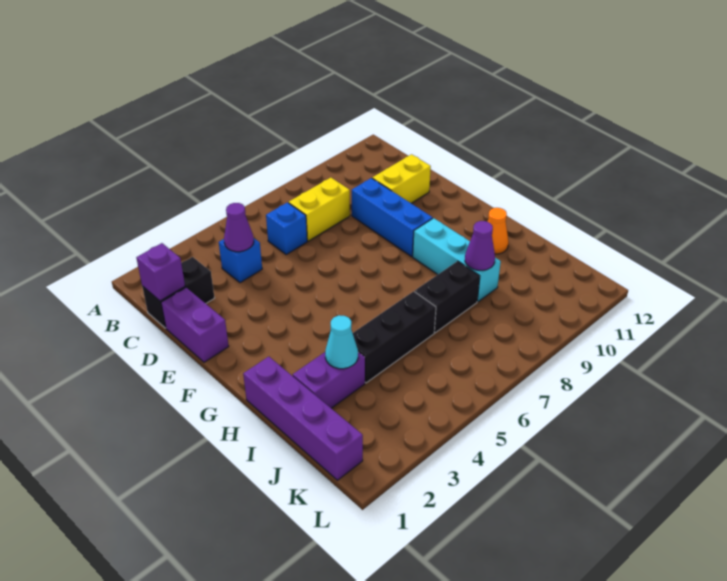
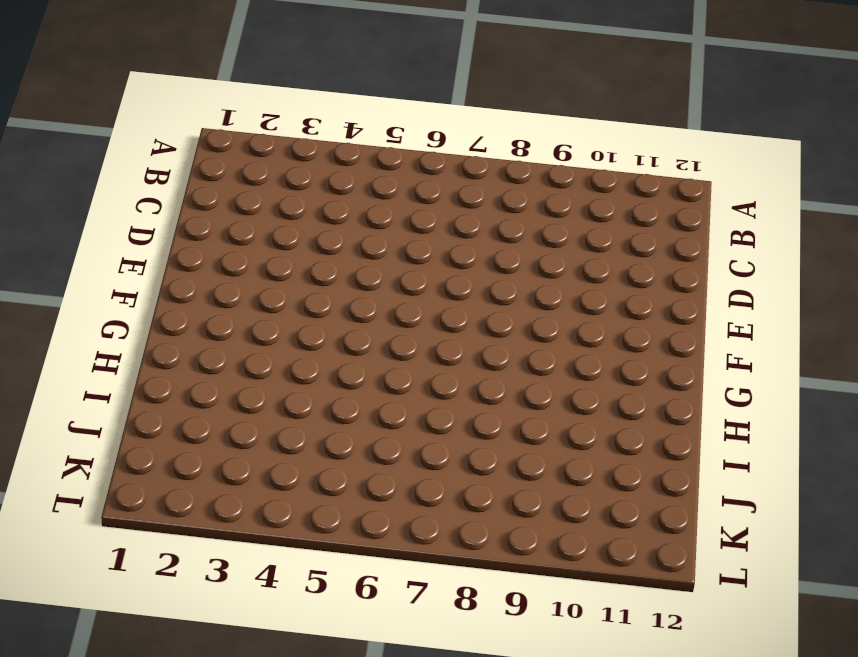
none -> black brick C1:C2 level 1
none -> blue brick C4 level 1
none -> blue brick C6 level 1

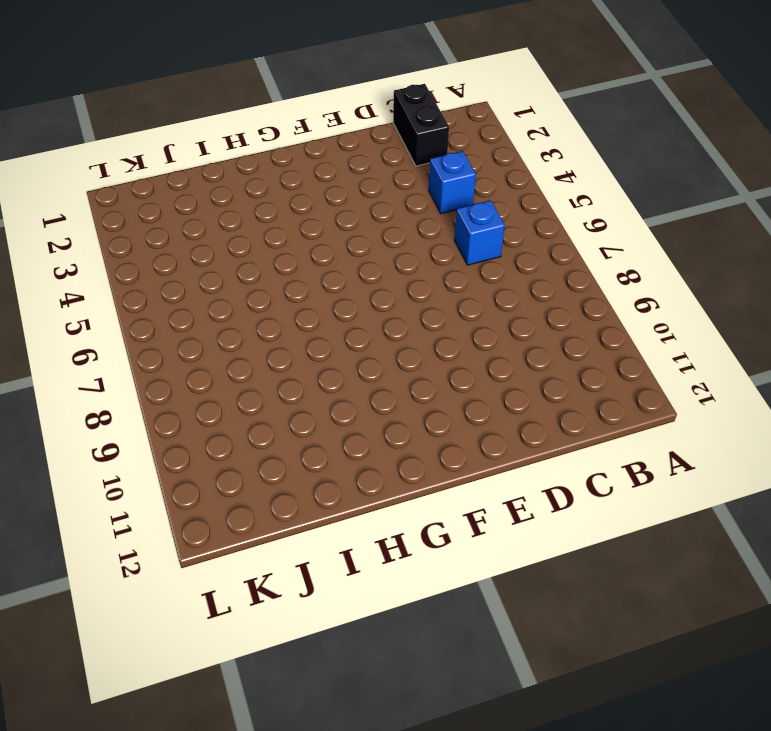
none -> yellow brick C7:C8 level 1
none -> purple brick D1:E1 level 1
none -> blue brick D9:F9 level 1

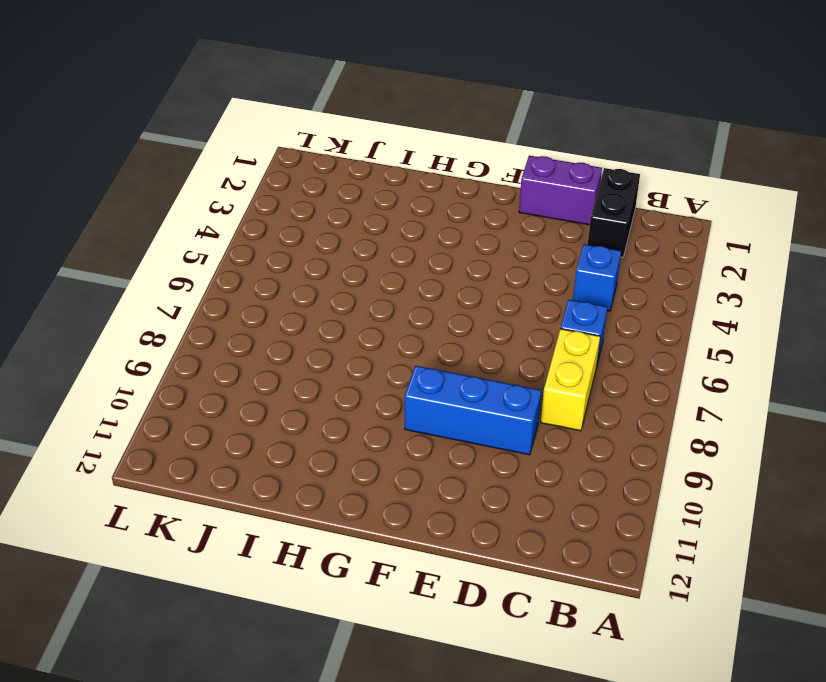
none -> yellow brick D10:D11 level 1
none -> cyan brick G9:I9 level 1
none -> purple brick H1:K1 level 1

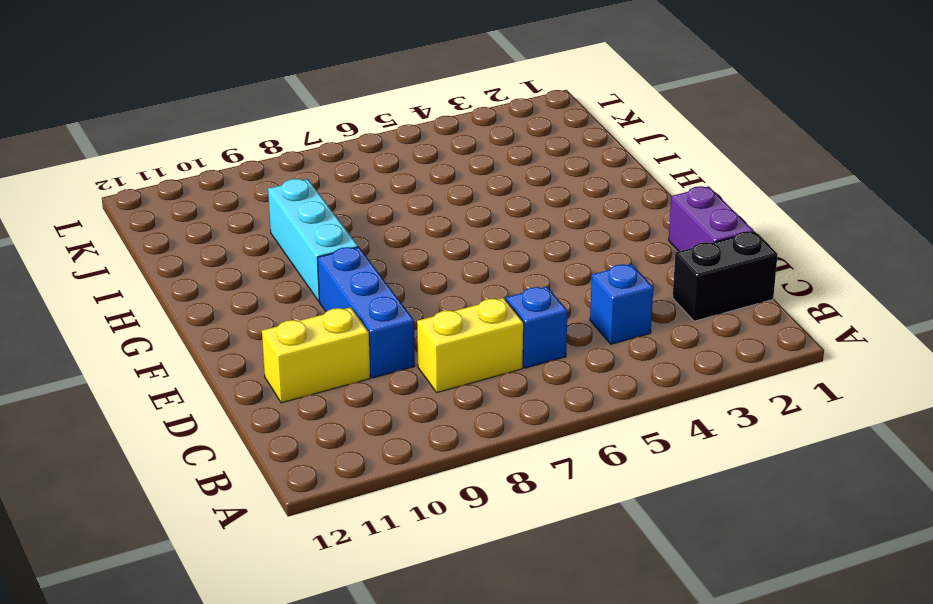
none -> purple brick H1:K1 level 1
none -> orange cone H11 level 1
none -> purple brick I2:I3 level 1

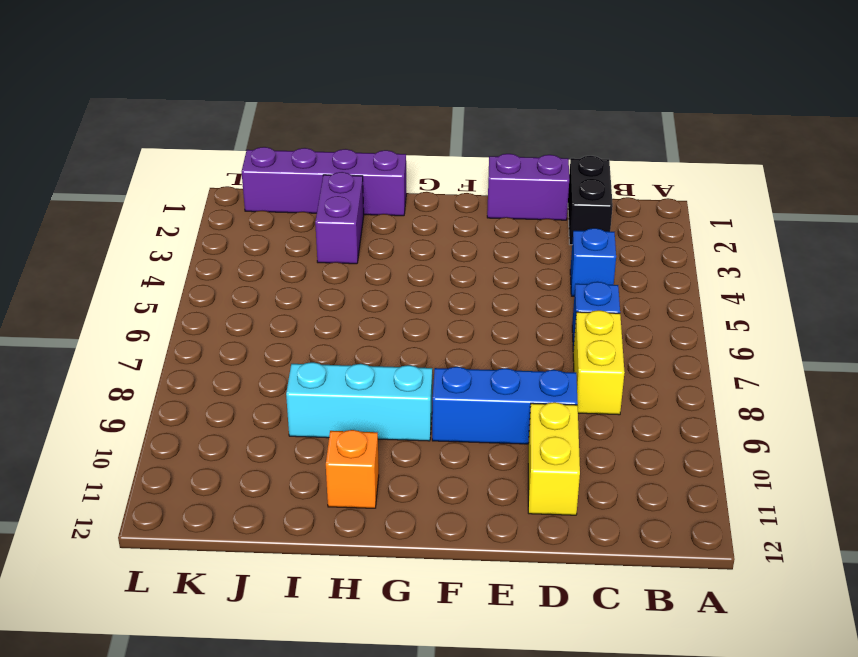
orange brick H11 level 1 -> orange cone H11 level 1
none -> black brick I4:I6 level 1
none -> black brick I7:I8 level 1
none -> purple brick C1 level 2

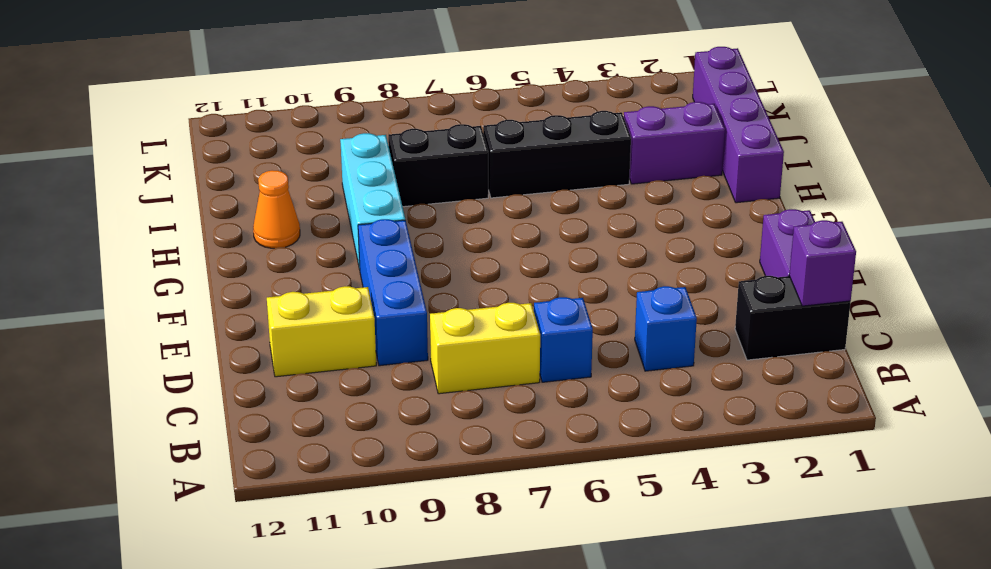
none -> purple cone C4 level 2
none -> cyan cone I3 level 2
none -> purple cone I9 level 2

